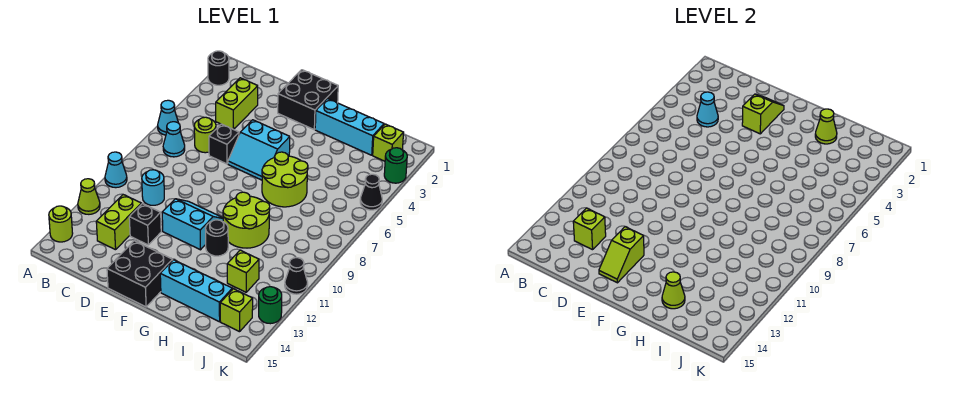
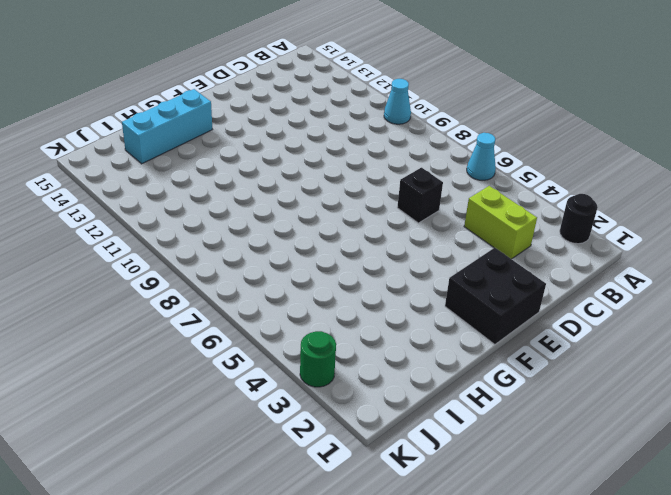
none -> lime cone A12 level 1
none -> lime round brick A14 level 1
none -> cyan cone B7 level 1
none -> lime round brick C6 level 1

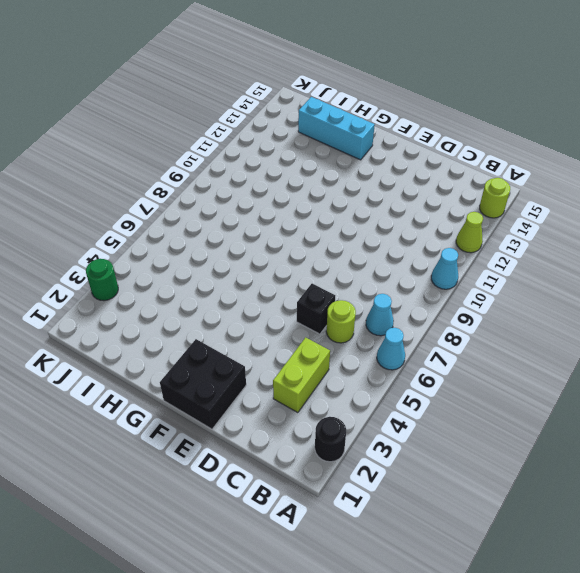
none -> cyan round brick C10 level 1
none -> lime brick C12:C13 level 1
none -> black brick D12 level 1
none -> cyan slope E5:F6 level 1 top 5

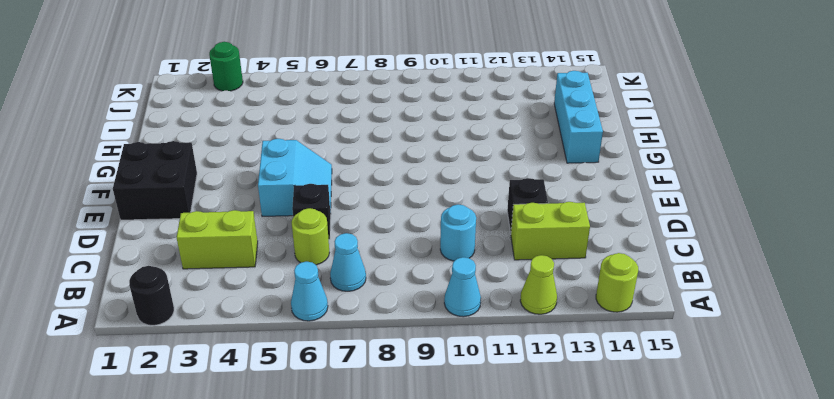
none -> cyan slope E10:F11 level 1 top 11
none -> black brick E14:F15 level 1
none -> cyan brick G2:I2 level 1
none -> lime round brick G6:H7 level 1

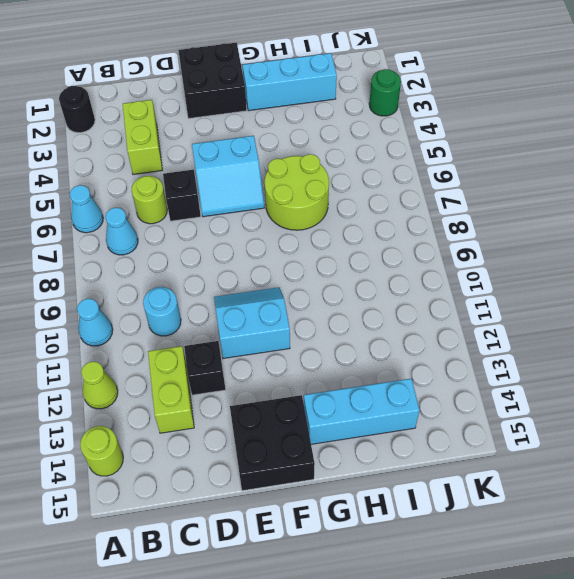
none -> lime round brick G9:H10 level 1
none -> black round brick G11 level 1
none -> lime brick I12 level 1
none -> lime brick J2 level 1

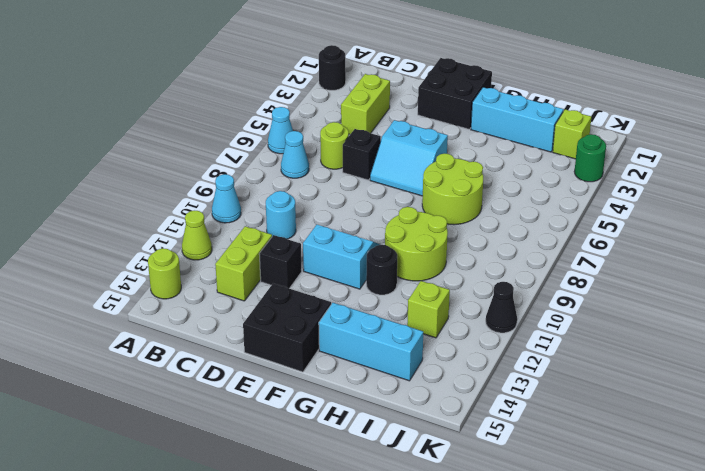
none -> lime brick J14 level 1
none -> black cone K5 level 1
none -> green round brick K13 level 1
none -> cyan cone C4 level 2

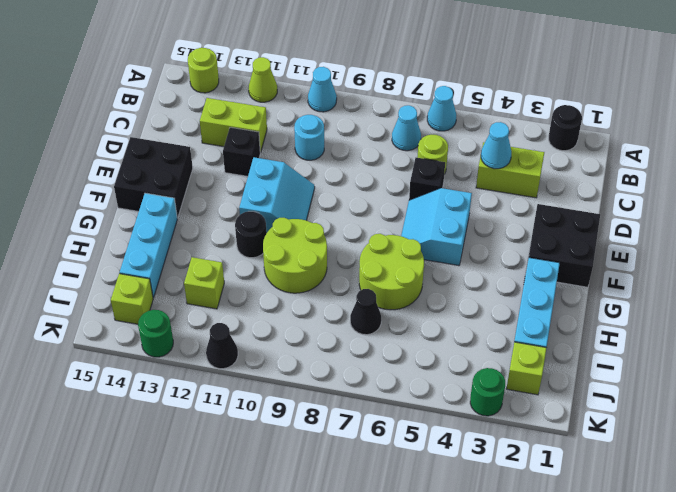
black cone I7 level 1 -> black cone K5 level 1
none -> lime brick C13 level 2
none -> lime slope E2:E3 level 2 top 3
none -> lime slope E13:E14 level 2 top 13
none -> lime cone H2 level 2

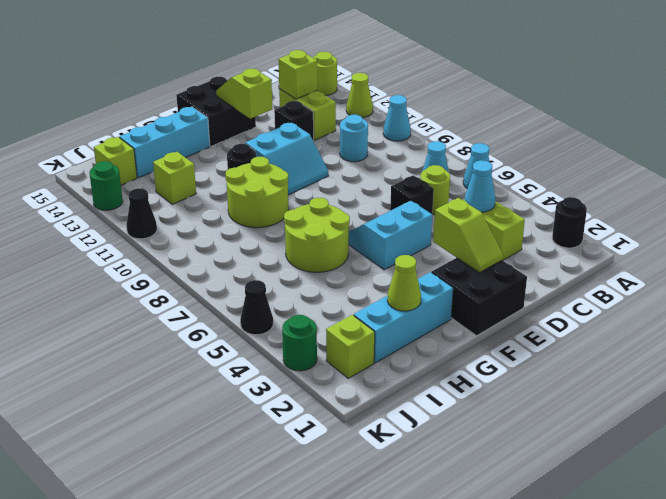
none -> lime cone H14 level 2

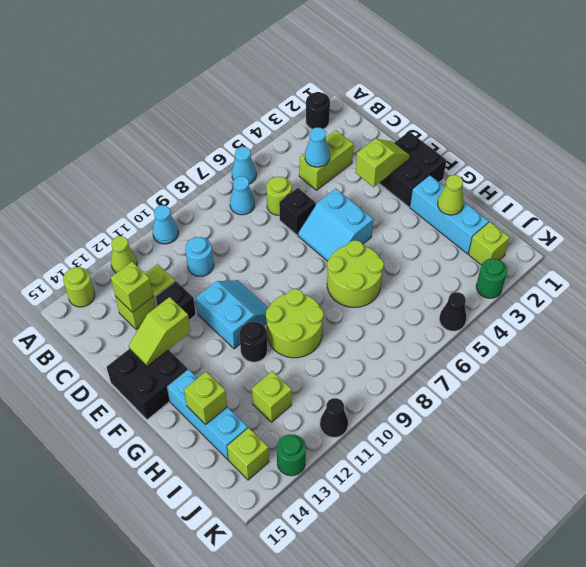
lime brick H14 level 2 -> lime cone H14 level 2

